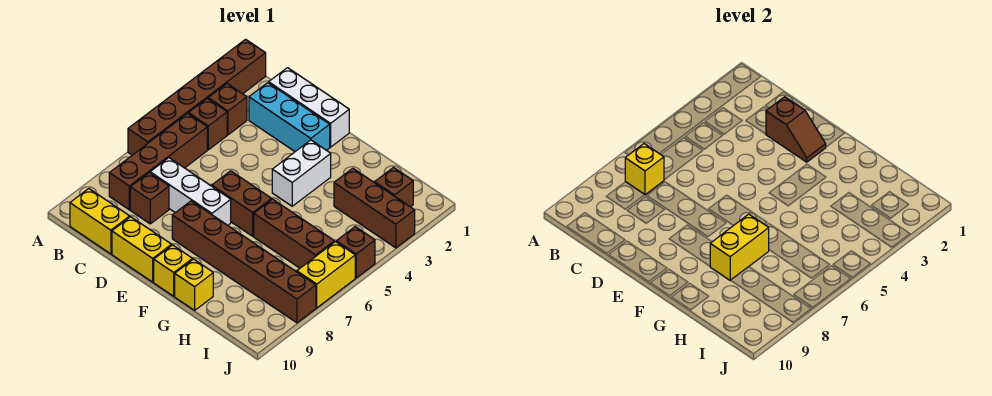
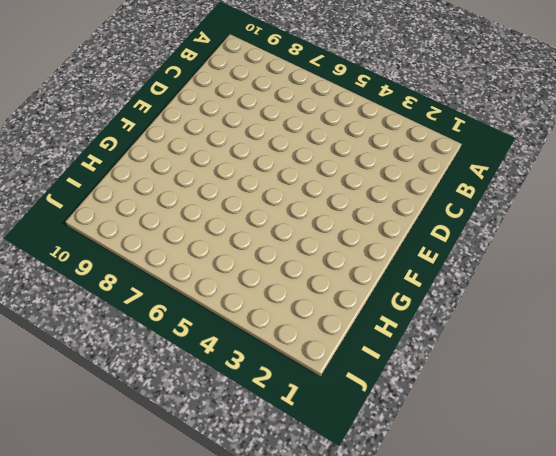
none -> brown brick A1:A6 level 1
none -> brown brick B3 level 1
none -> brown brick B4 level 1

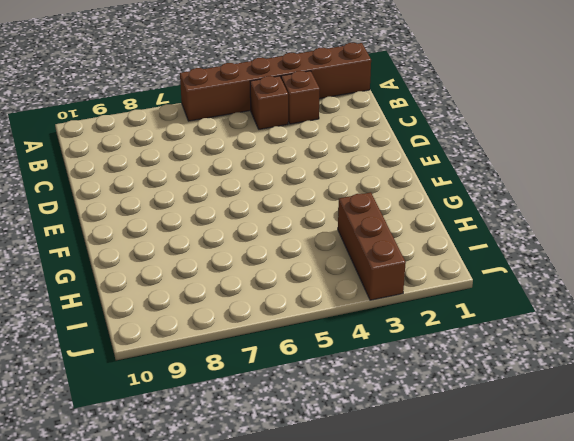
none -> brown brick B5:B8 level 1
none -> yellow brick B10:C10 level 1
none -> white brick C1:E1 level 1

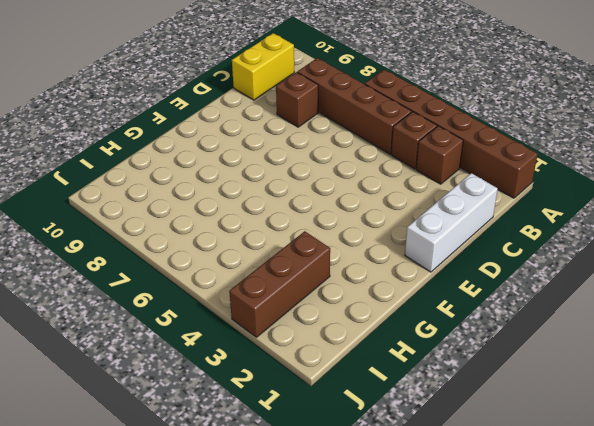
none -> cyan brick C2:E2 level 1
none -> white brick C7:E7 level 1
none -> yellow brick D10:E10 level 1

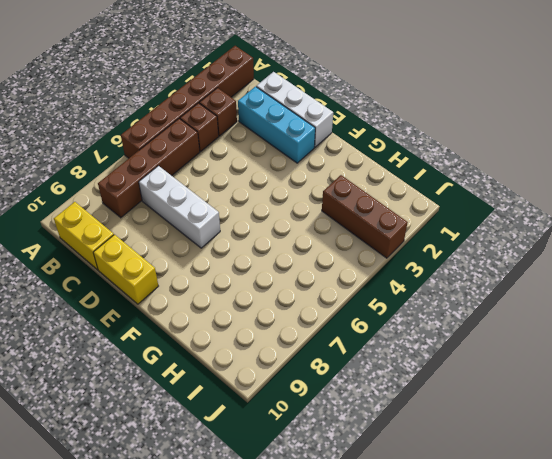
none -> brown brick C8 level 1
none -> brown brick E6:F6 level 1
none -> brown brick E8:J8 level 1

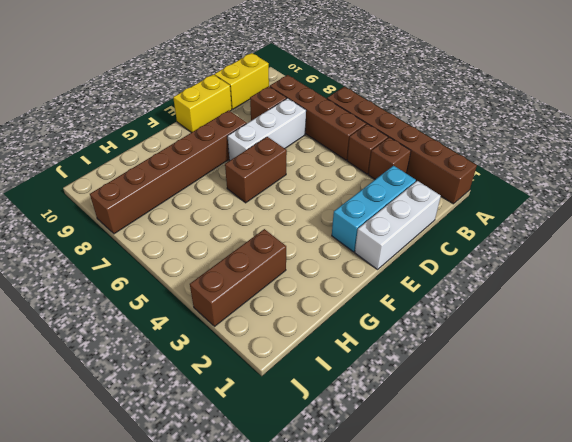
none -> white brick F3:F4 level 1
none -> yellow brick F10 level 1
none -> brown brick G6:I6 level 1

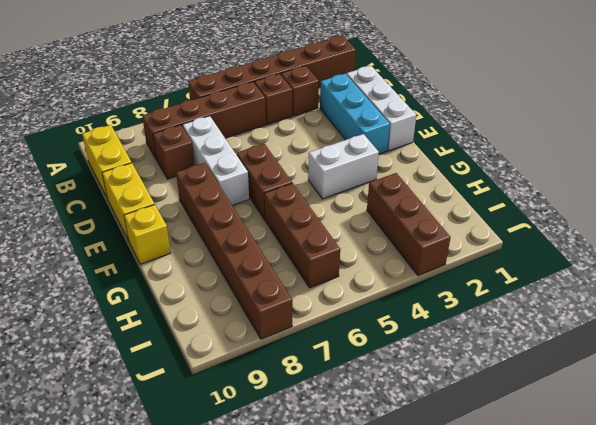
none -> yellow brick G10 level 1
none -> brown brick I2 level 1
none -> brown brick J5 level 1

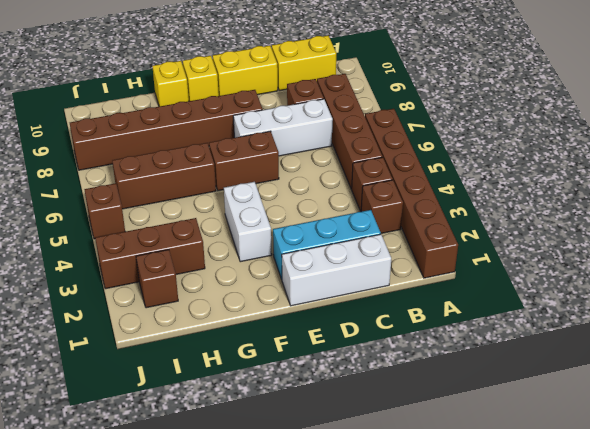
none -> yellow brick J6:J7 level 1
none -> yellow brick B7 level 2
none -> brown slope D2:E2 level 2 top D

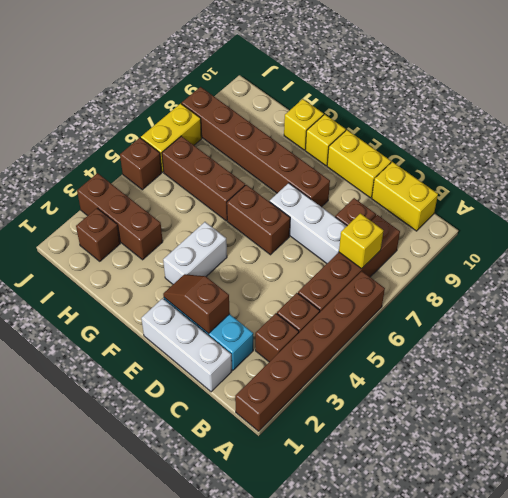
none -> yellow brick G7:G8 level 2

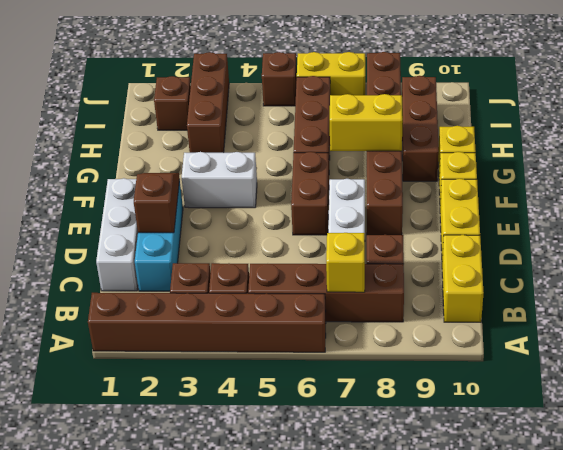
brown brick G9:I9 level 1 -> none

